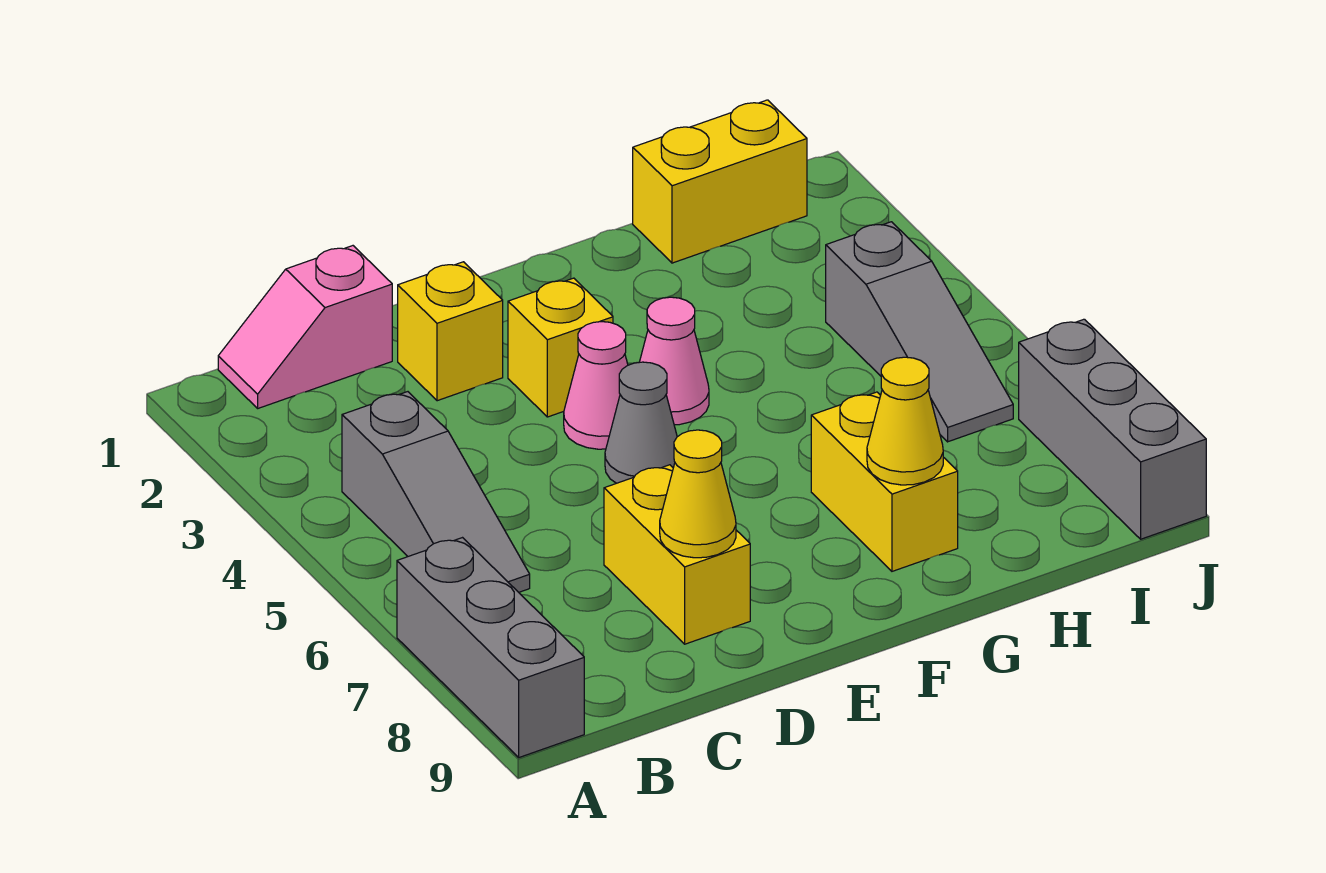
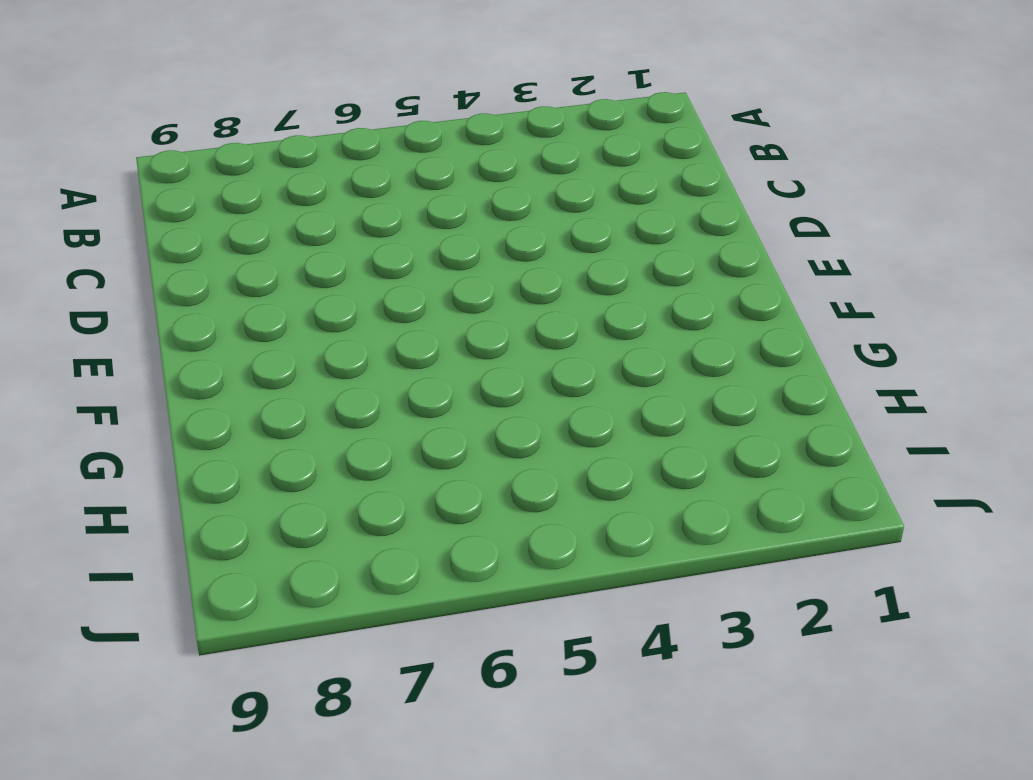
none -> grey brick A7:A9 level 1
none -> pink slope B1:C1 level 1 top C
none -> grey slope B4:B6 level 1 top 4

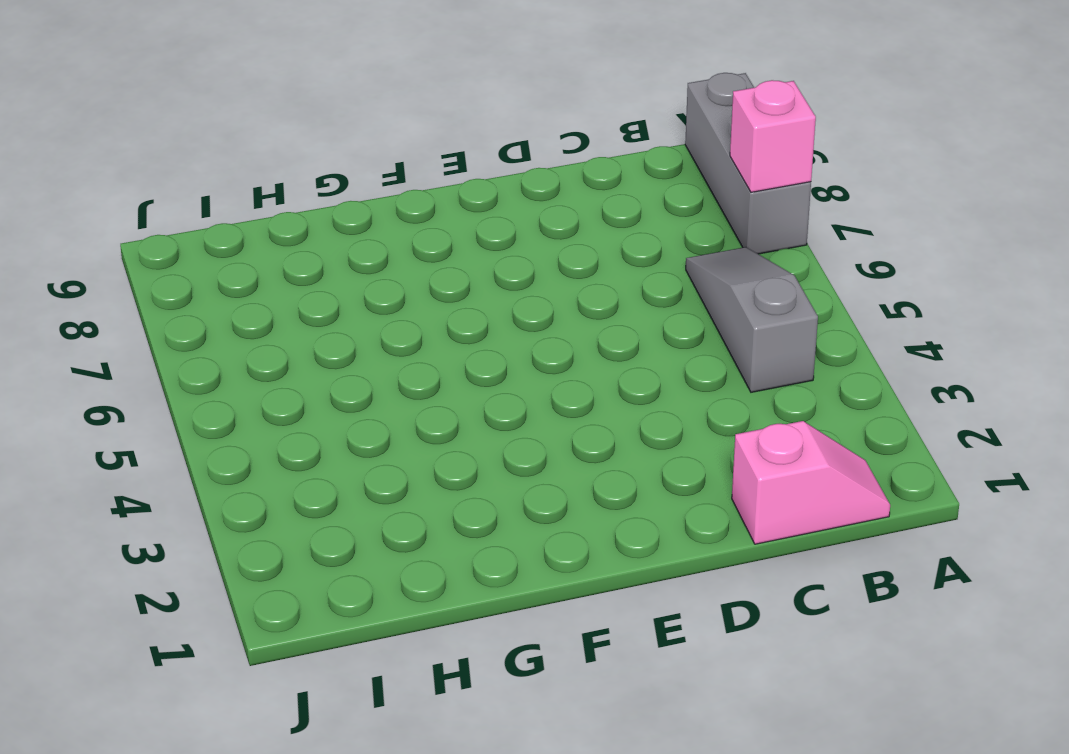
pink brick A7 level 2 -> none
none -> yellow brick D2 level 1
none -> yellow brick D7:D8 level 1
none -> yellow brick E3 level 1

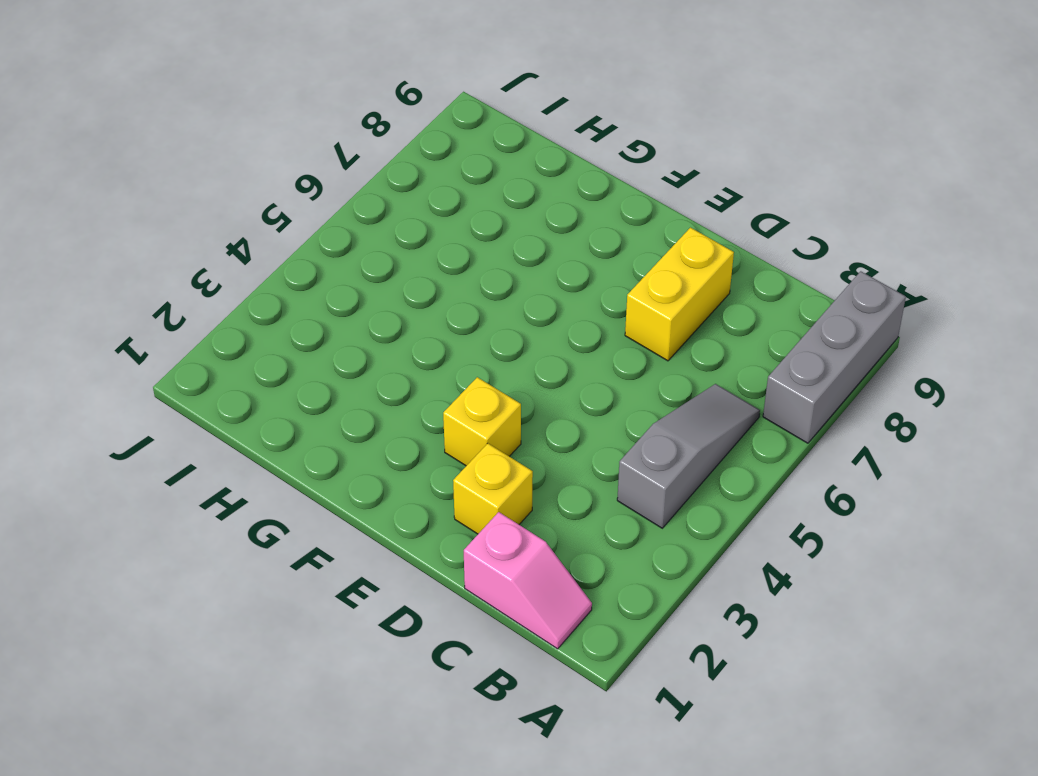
none -> pink cone E4 level 1
none -> grey cone E5 level 1
none -> pink cone F4 level 1

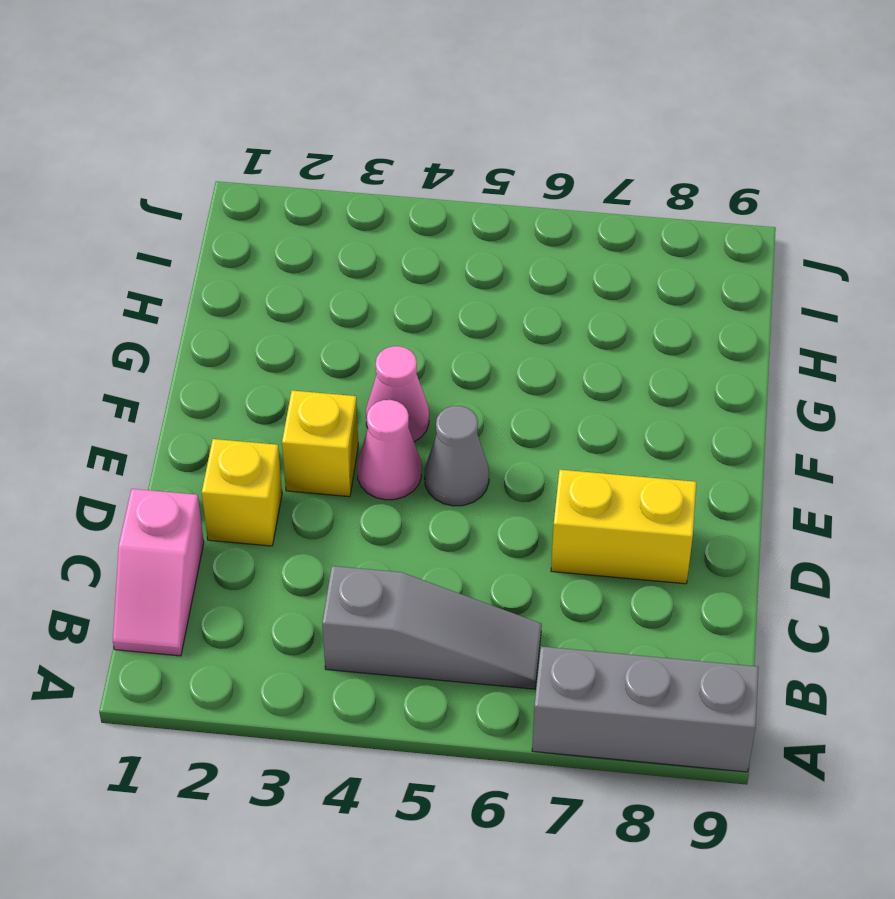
none -> yellow brick G7:G8 level 1
none -> yellow brick H1:I1 level 1
none -> grey slope I4:I6 level 1 top 4

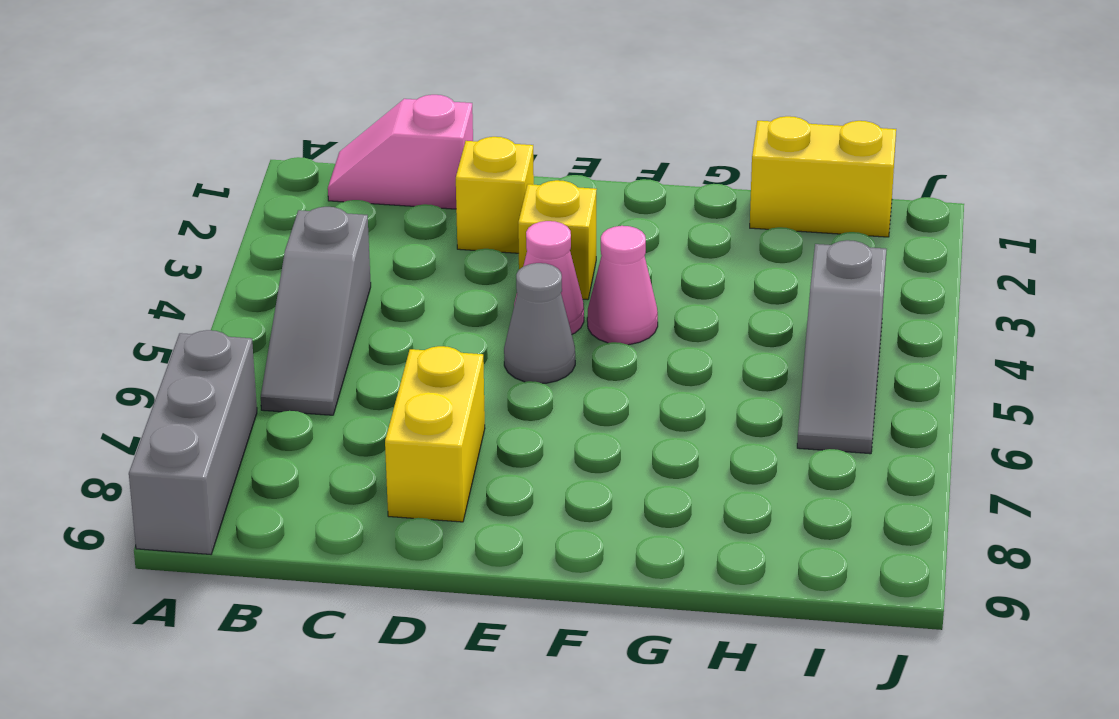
none -> yellow brick G7:G8 level 1
none -> grey brick J7:J9 level 1
none -> yellow cone D8 level 2

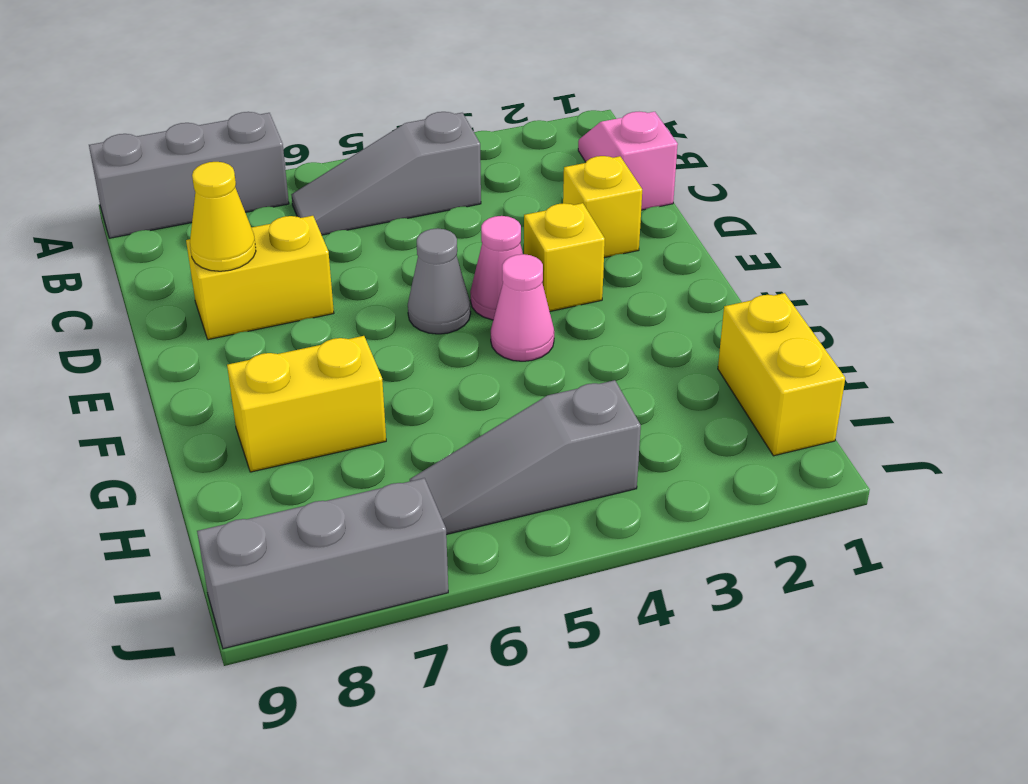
none -> yellow cone G8 level 2

